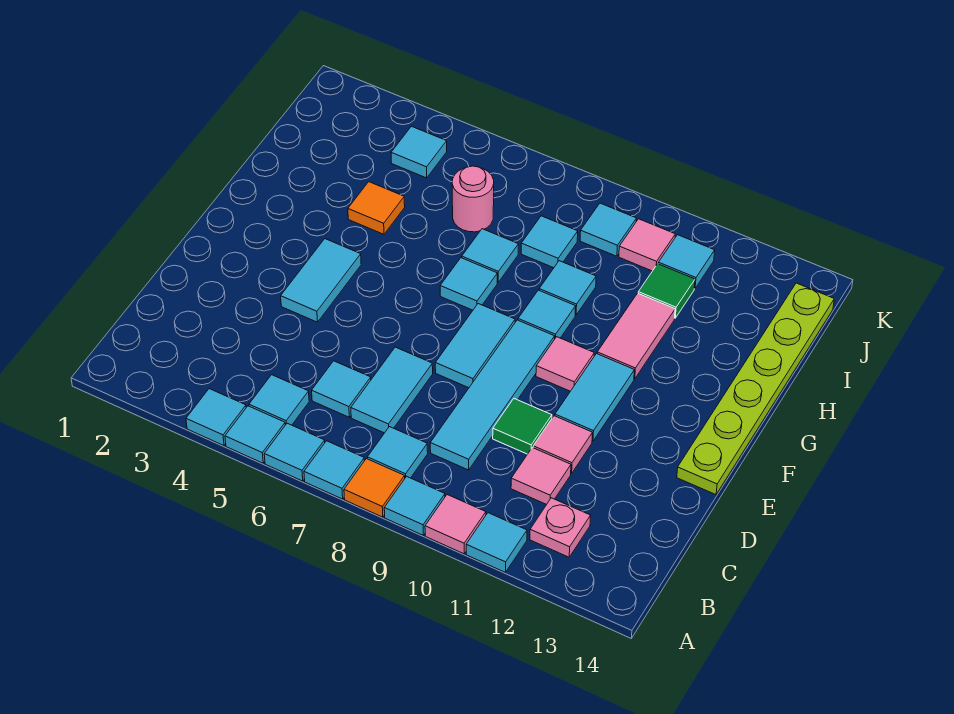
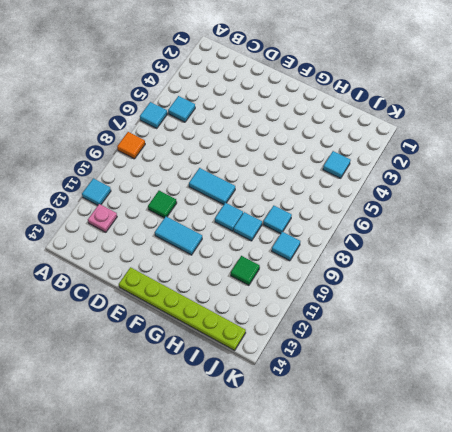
none -> cyan tile A4 level 1
none -> cyan tile A5 level 1
none -> cyan tile A7 level 1
none -> cyan tile A9 level 1

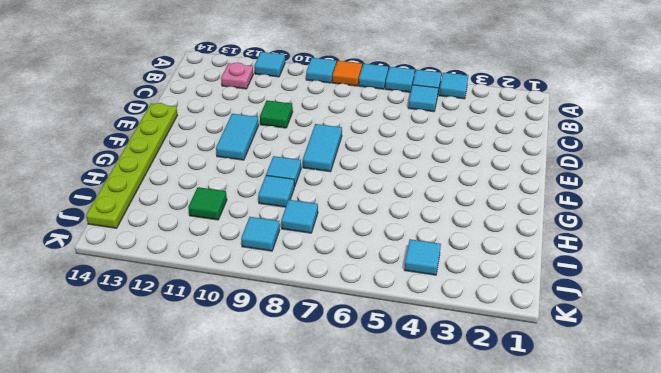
none -> pink tile A10 level 1
none -> cyan tile B8 level 1
none -> cyan tile C6 level 1
none -> cyan tile C7:D7 level 1

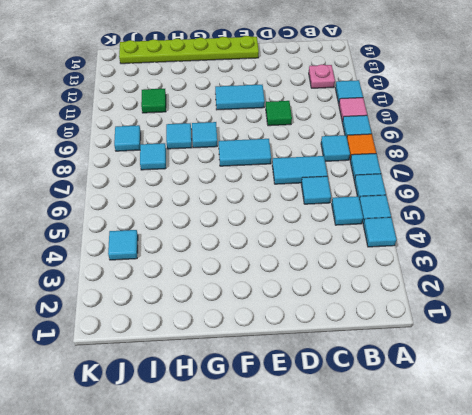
none -> cyan tile C9:F9 level 1
none -> pink tile C11 level 1
none -> pink tile D11 level 1
none -> cyan tile E4:F4 level 1

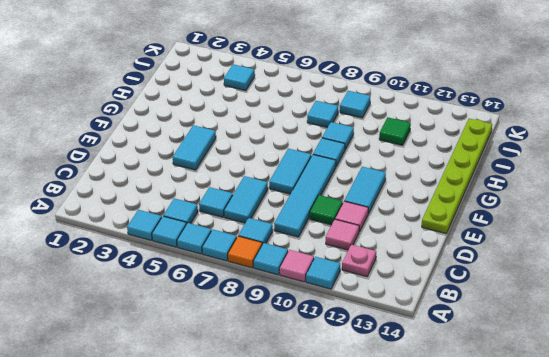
none -> pink tile F10 level 1
none -> cyan tile G7 level 1
none -> pink tile G11:H11 level 1
none -> orange tile H4 level 1

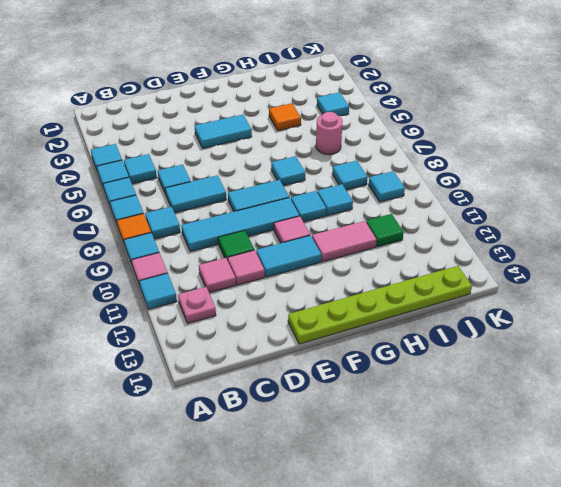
none -> cyan tile H7 level 1
none -> pink tile J10 level 1
none -> cyan tile J11 level 1

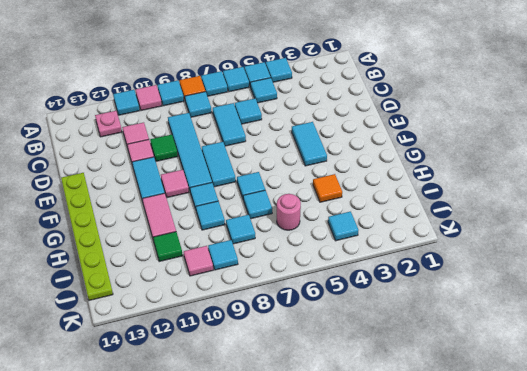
none -> cyan tile J11 level 1

